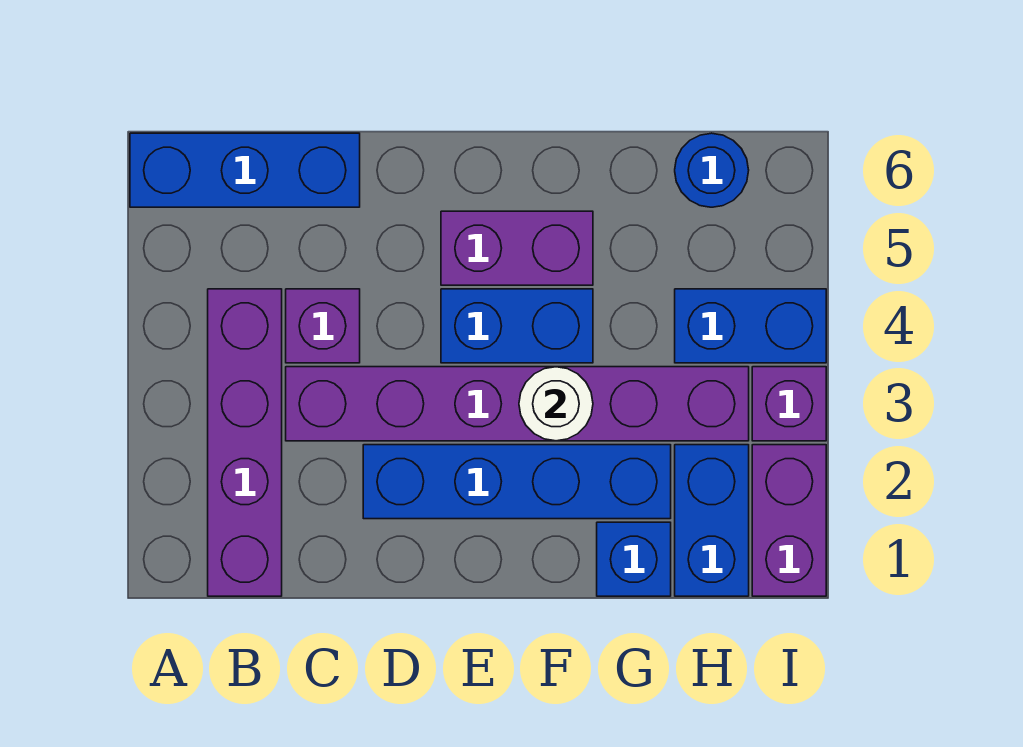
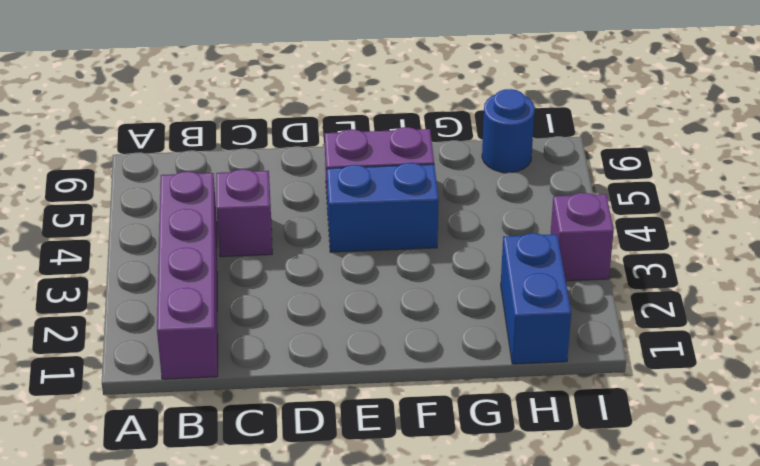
none -> blue brick A6:C6 level 1
none -> purple brick C3:H3 level 1
none -> blue brick D2:G2 level 1

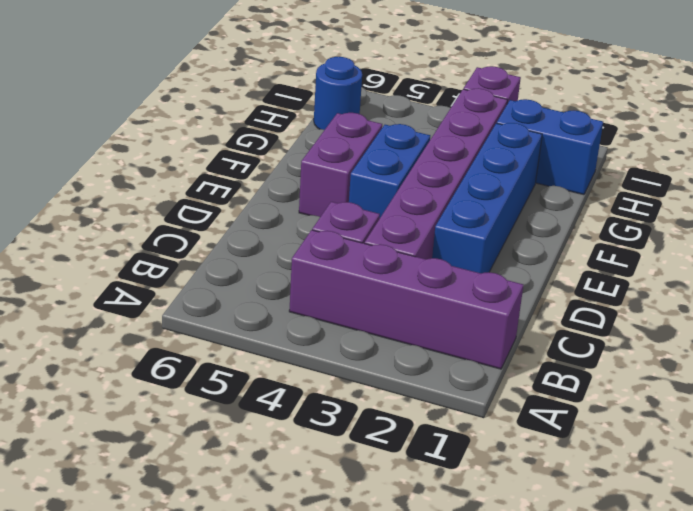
none -> blue brick A6:C6 level 1
none -> blue brick G1 level 1
none -> blue brick H4:I4 level 1

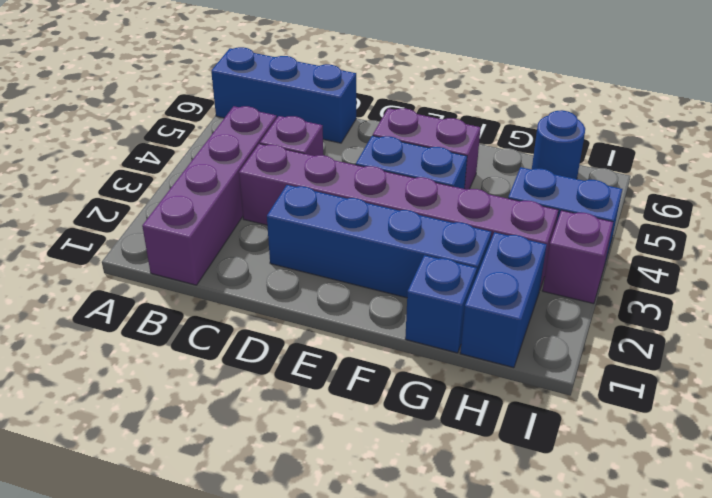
none -> purple brick I1:I2 level 1
none -> white round brick F3 level 2

